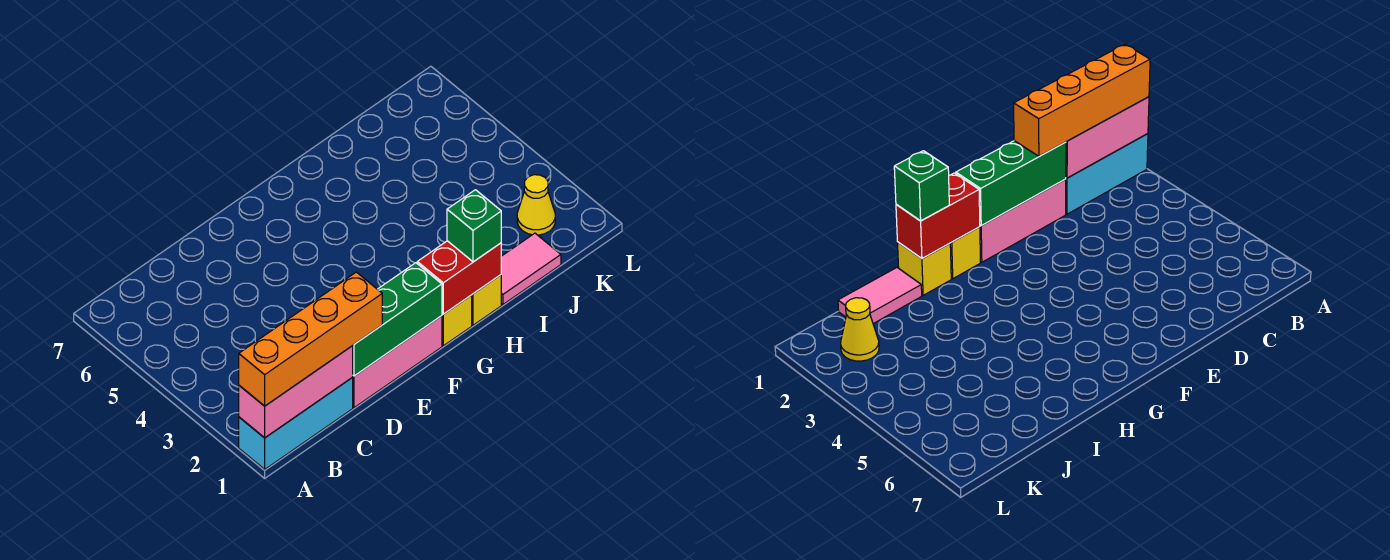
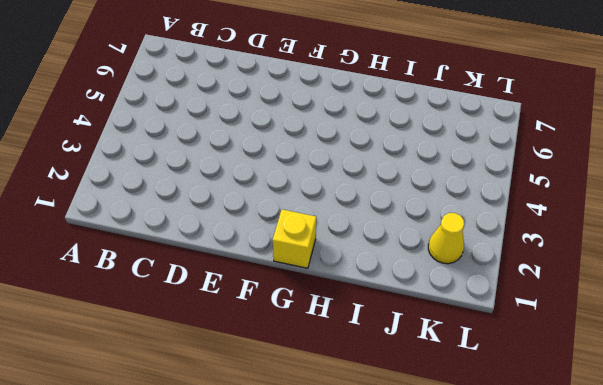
none -> cyan brick A1:C1 level 1
none -> pink brick D1:F1 level 1

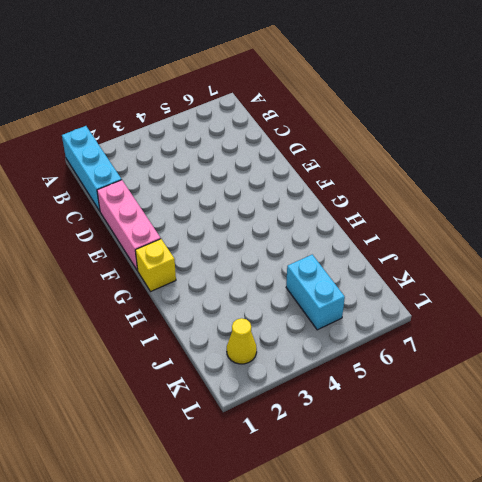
cyan brick J5:K5 level 1 -> none
none -> yellow brick H1 level 1
none -> pink tile I1:J1 level 1

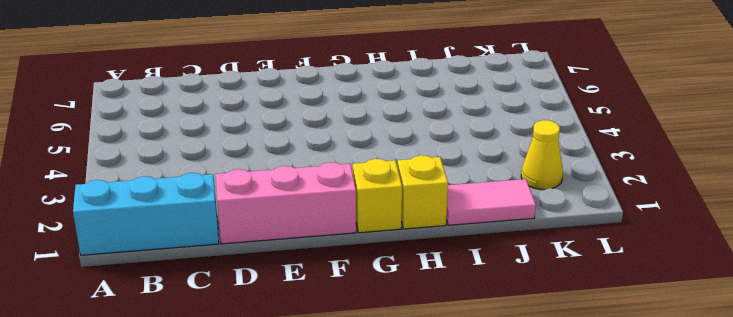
none -> pink brick A1:C1 level 2
none -> green brick D1:F1 level 2

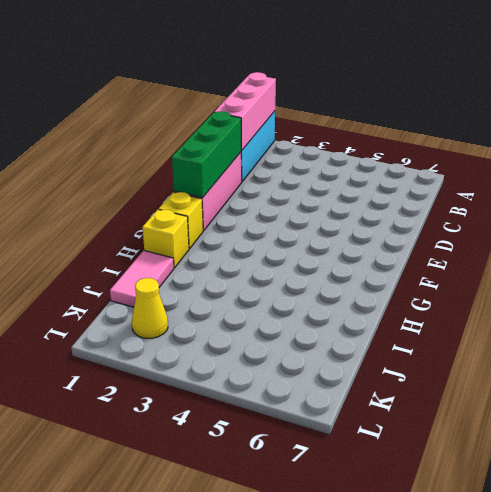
none -> red brick G1:H1 level 2
none -> orange brick A1:D1 level 3

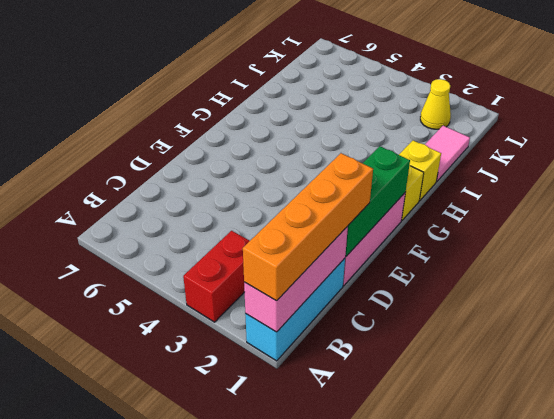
red brick A3:B3 level 1 -> red brick G1:H1 level 2
none -> green brick H1 level 3

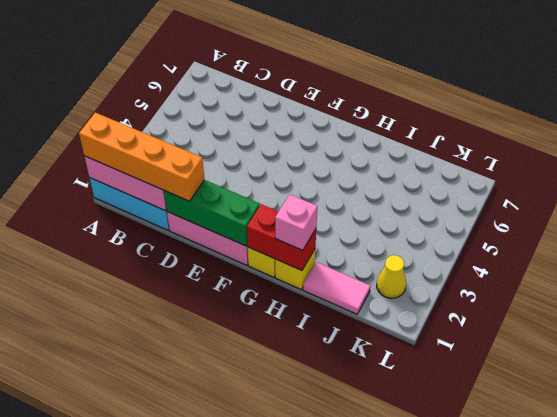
pink brick H1 level 3 -> green brick H1 level 3

